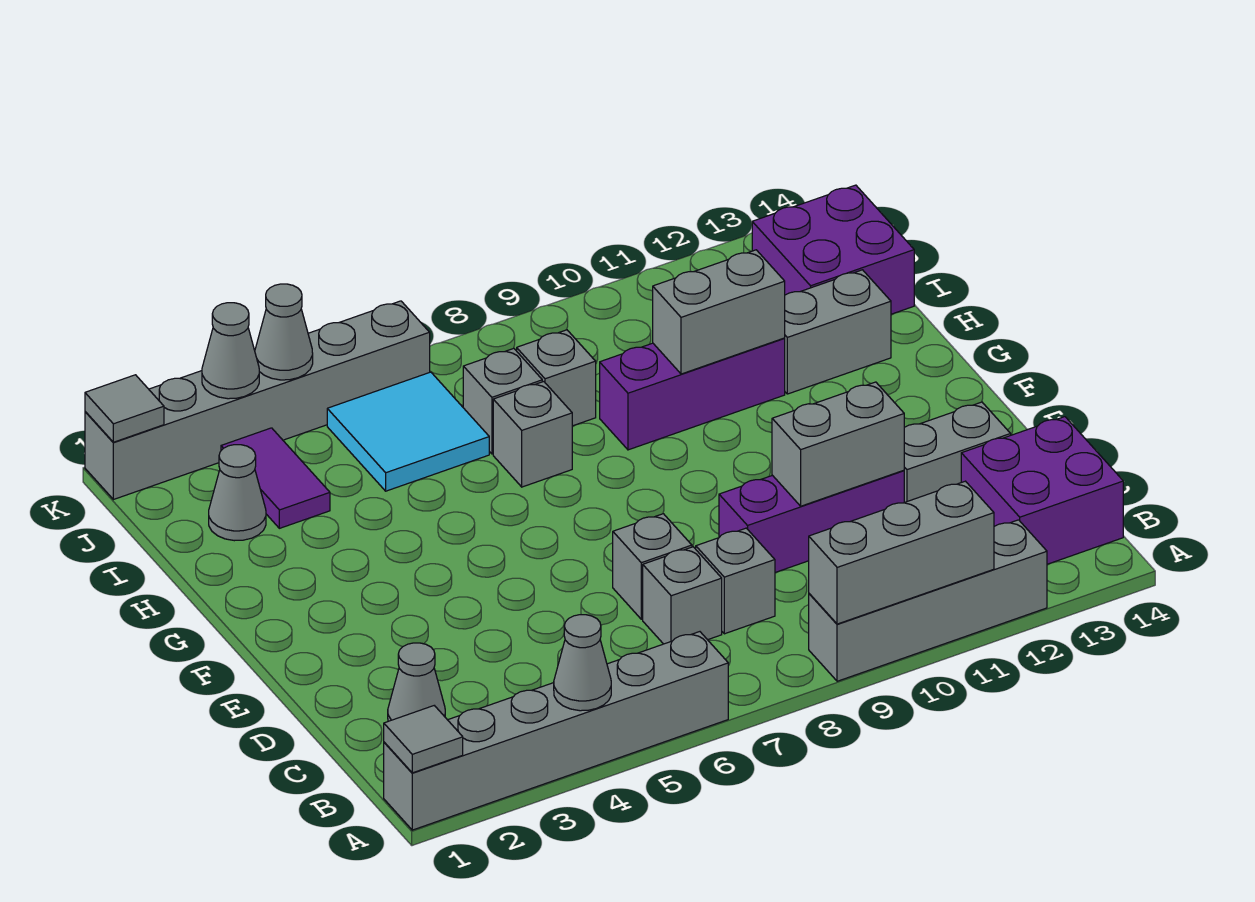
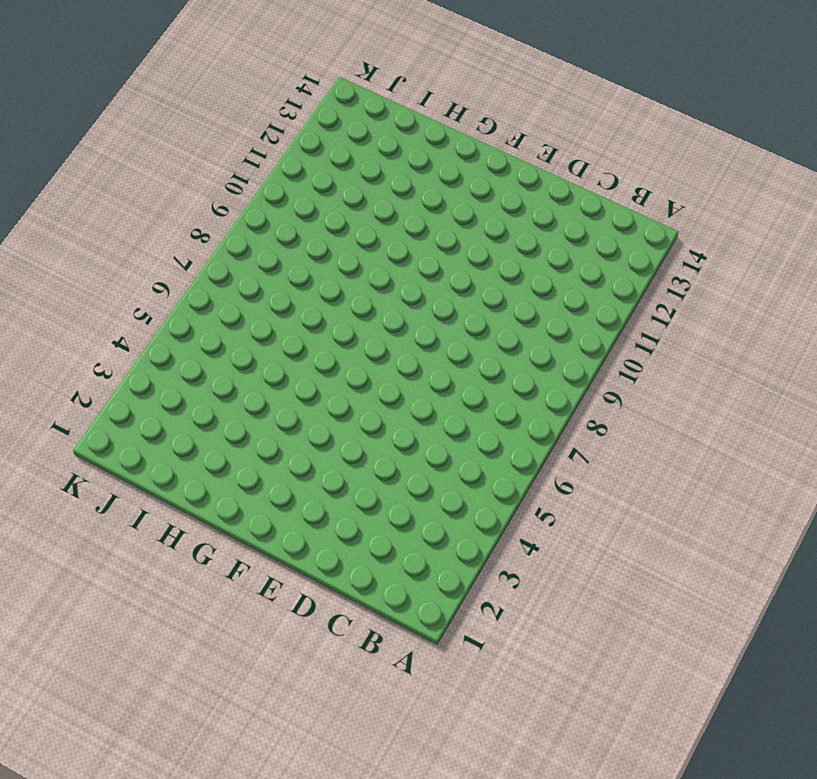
none -> grey brick A1:A6 level 1
none -> grey brick A9:A12 level 1
none -> purple brick B13:C14 level 1

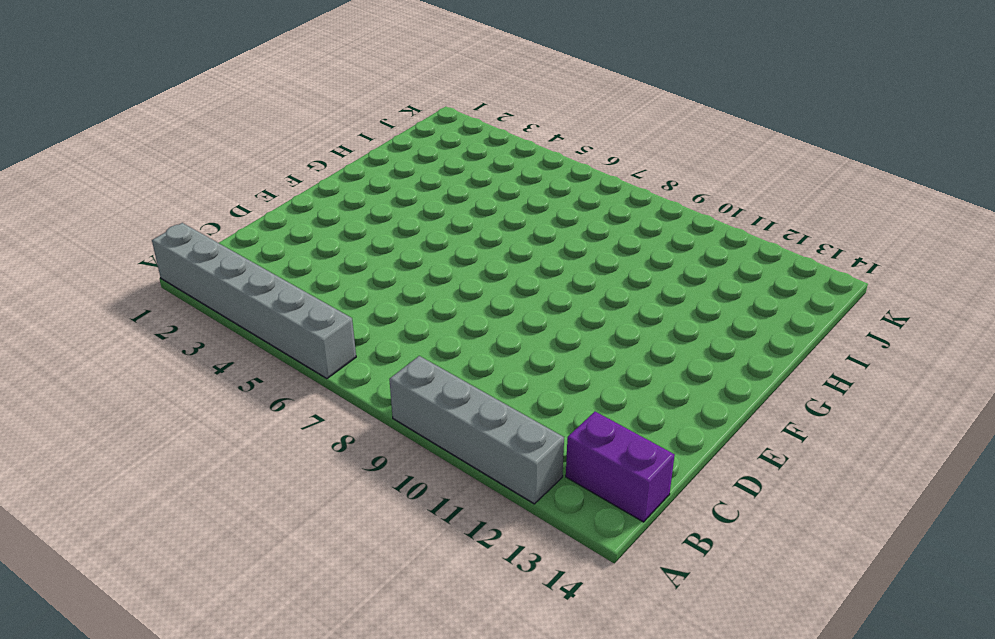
purple brick B13:B14 level 1 -> purple brick B13:C14 level 1
none -> grey cone C2 level 1
none -> grey brick C7 level 1
none -> grey brick C8 level 1

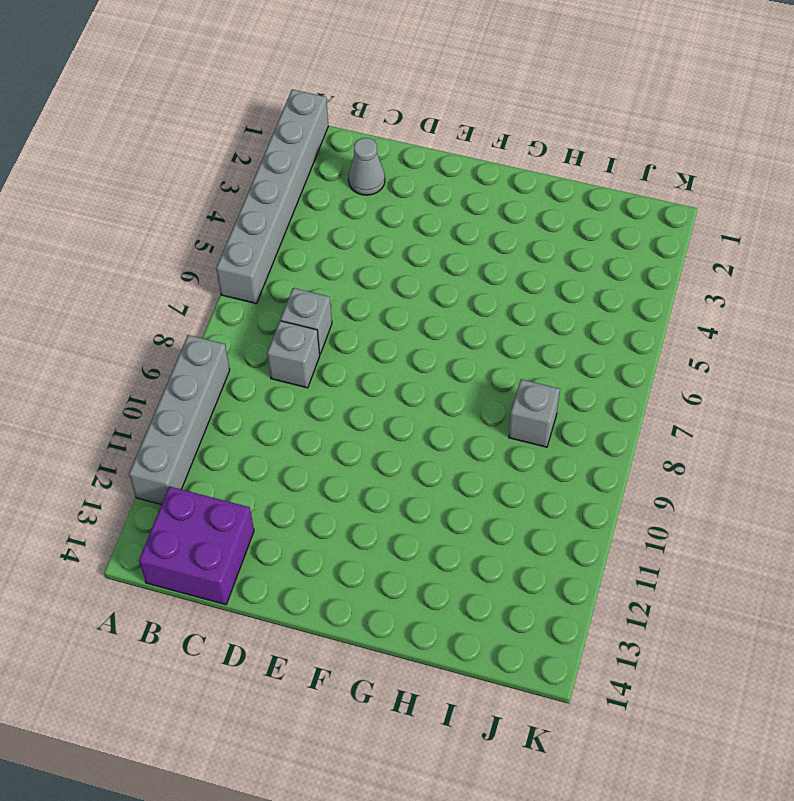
none -> grey brick D7 level 1
none -> purple brick D9:D11 level 1
none -> grey brick D12:D13 level 1

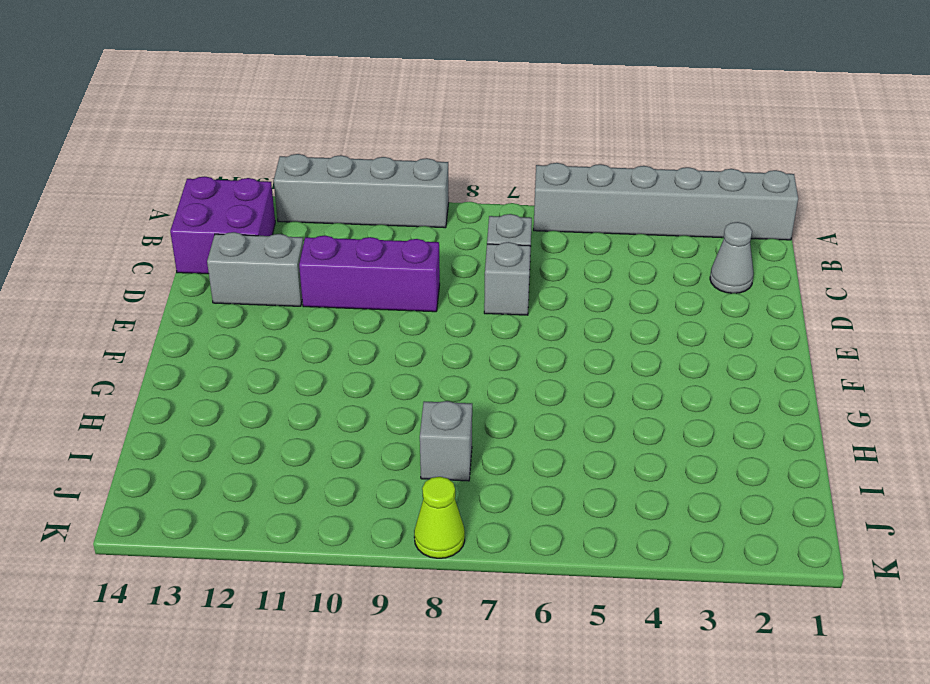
lime cone K8 level 1 -> none
none -> grey brick C8 level 1
none -> grey brick H7 level 1
none -> purple brick H9:H11 level 1

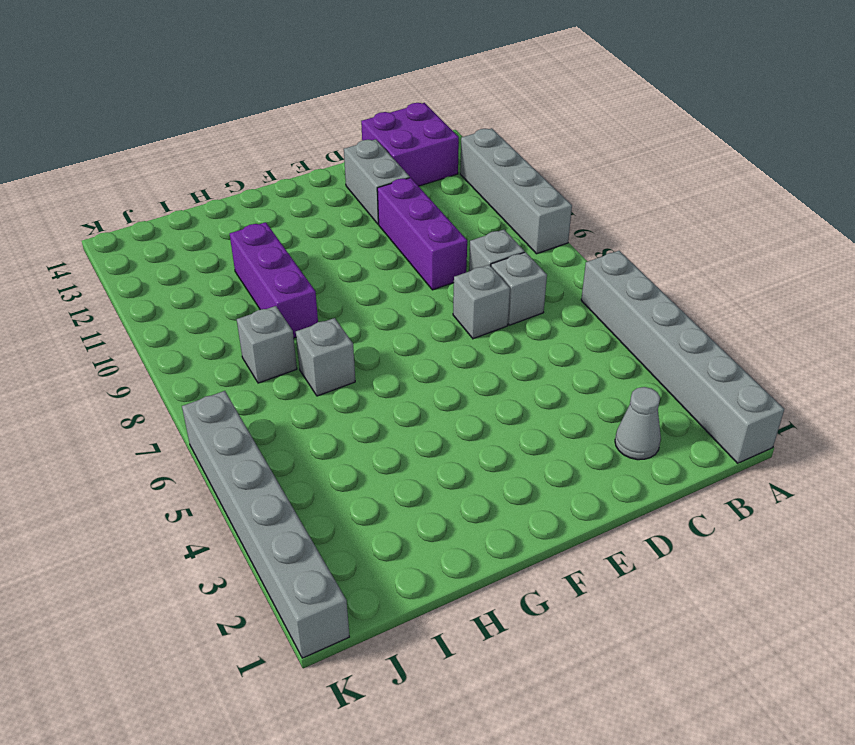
none -> grey brick H12:H13 level 1
none -> grey cone I2 level 1
none -> purple tile I3:J3 level 1

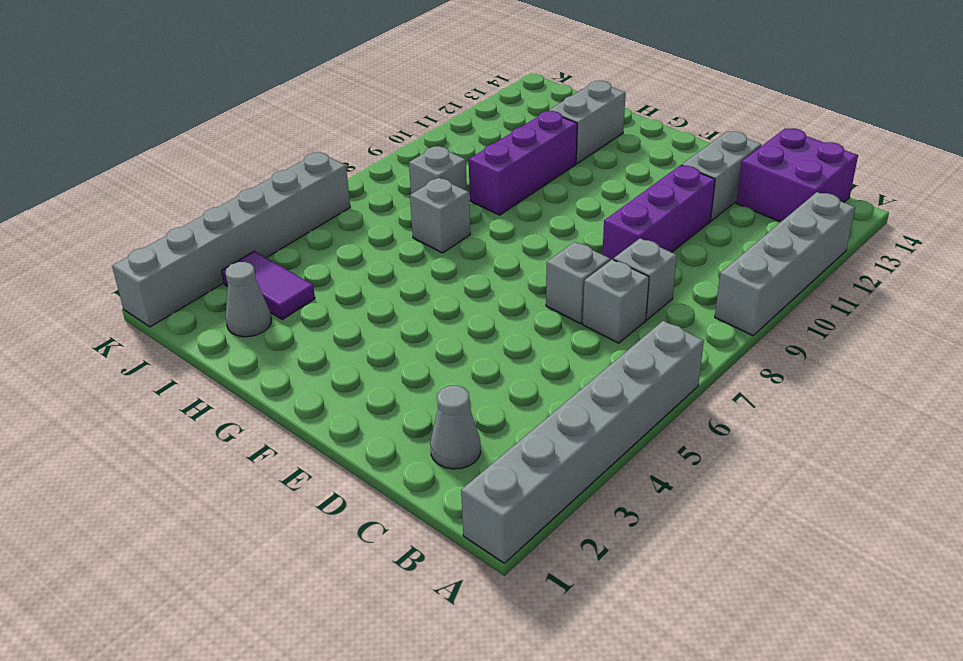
none -> cyan tile I5:J6 level 1
none -> grey brick I7 level 1
none -> purple brick I13:J14 level 1

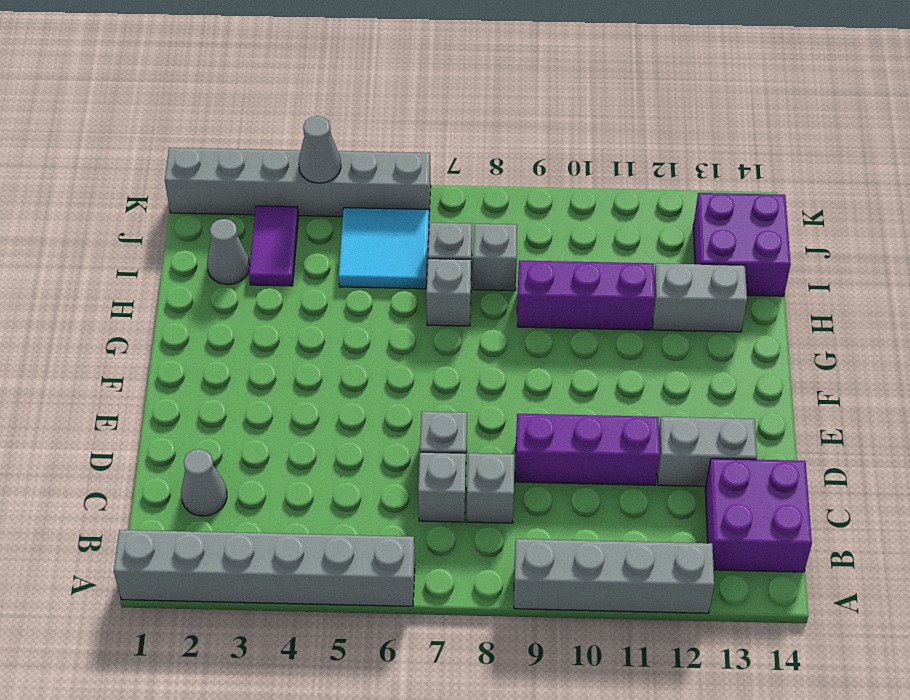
none -> grey tile A1 level 2
none -> grey cone A4 level 2
none -> grey brick A9:A11 level 2

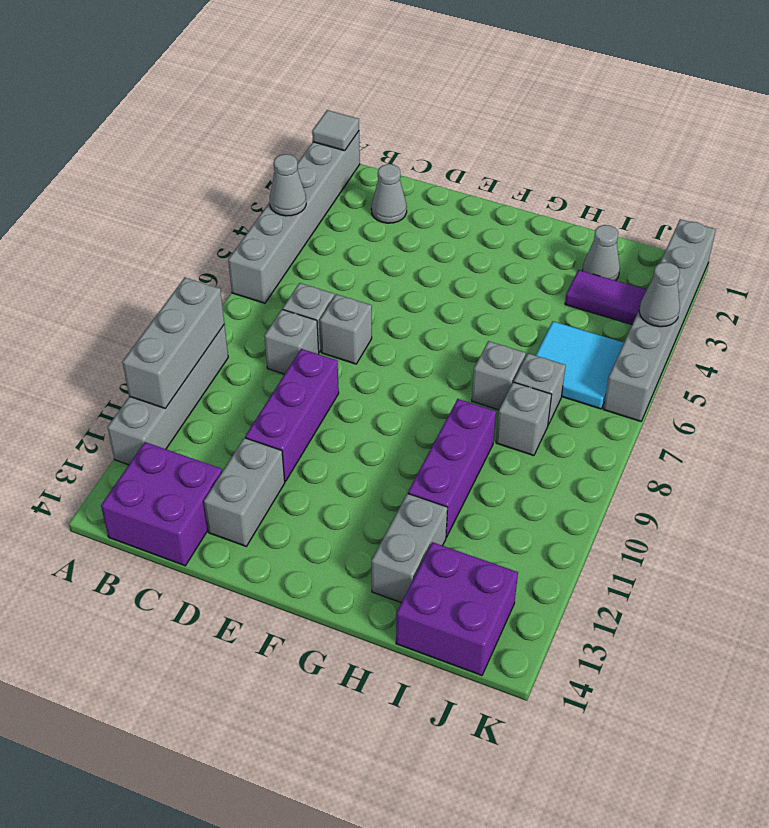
none -> grey brick D10:D11 level 2
none -> grey brick H10:H11 level 2
none -> grey tile K1 level 2

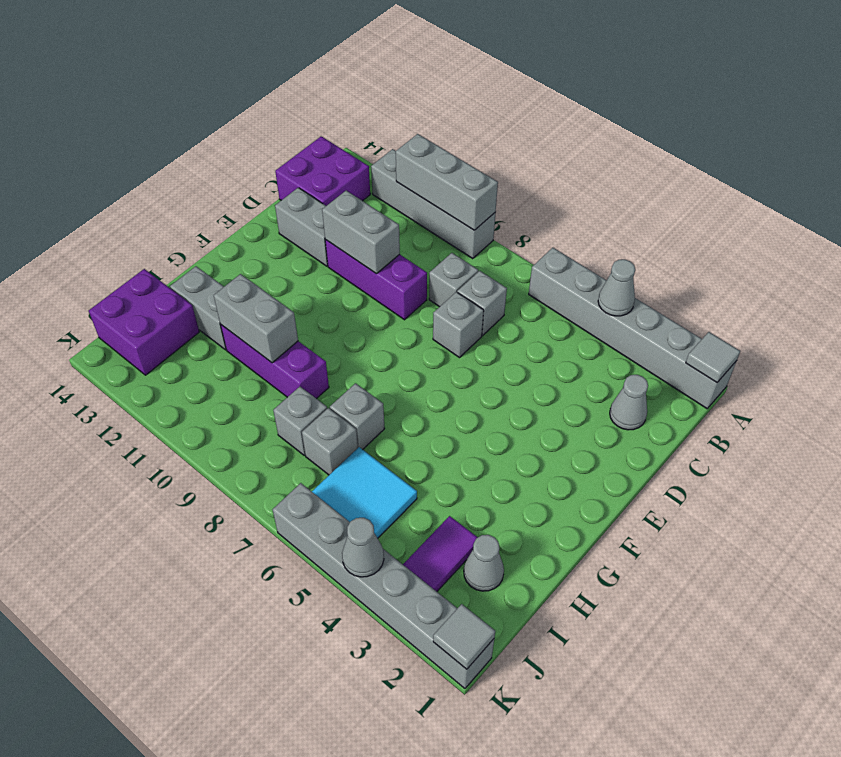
none -> grey cone K3 level 2

